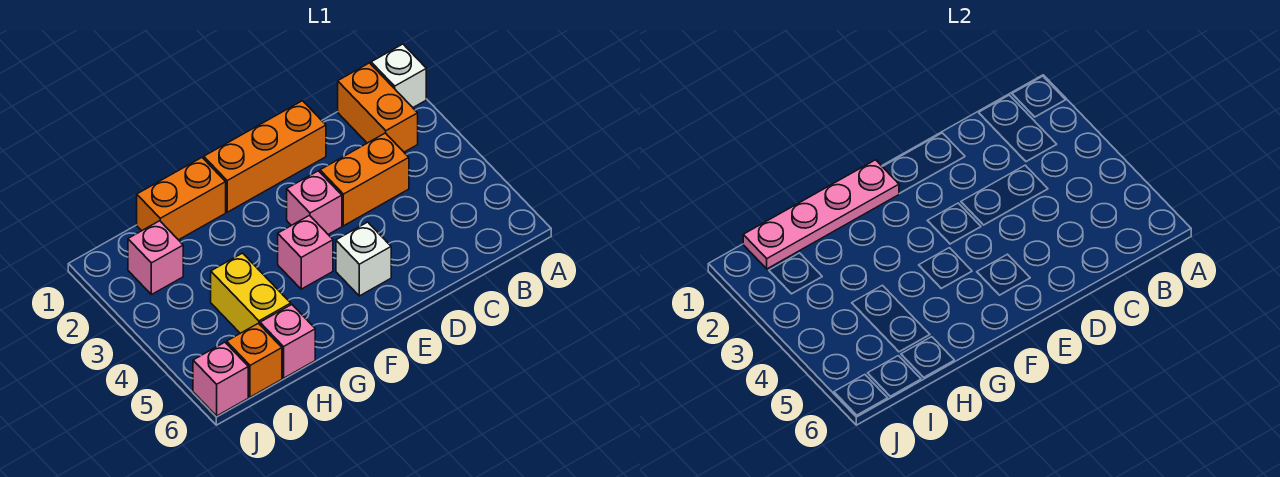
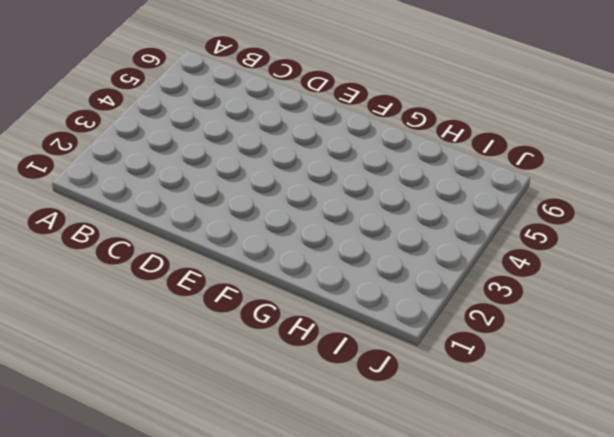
none -> white brick A1 level 1
none -> orange brick B1:B2 level 1
none -> orange brick C3:D3 level 1

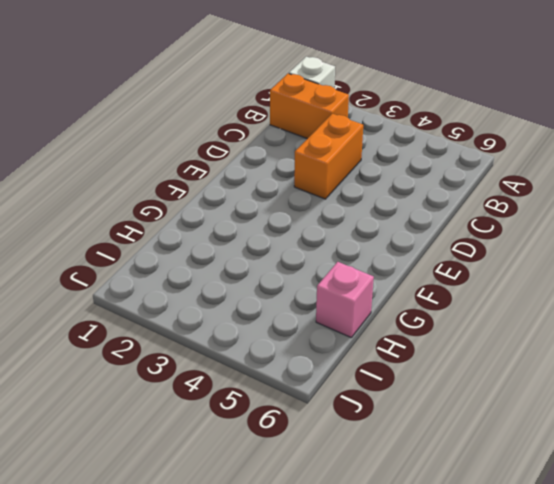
none -> orange brick D1:F1 level 1
none -> pink brick E3 level 1
none -> white brick E5 level 1

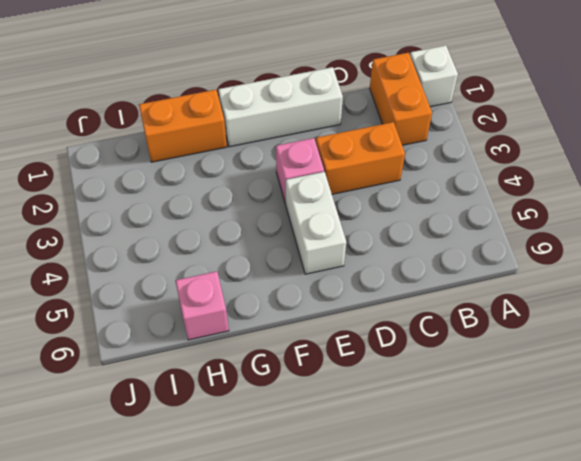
white brick D1:F1 level 1 -> orange brick D1:F1 level 1
white brick E4:E5 level 1 -> white brick E5 level 1
none -> pink brick F4 level 1
none -> yellow brick H4:H5 level 1
none -> pink brick I2 level 1

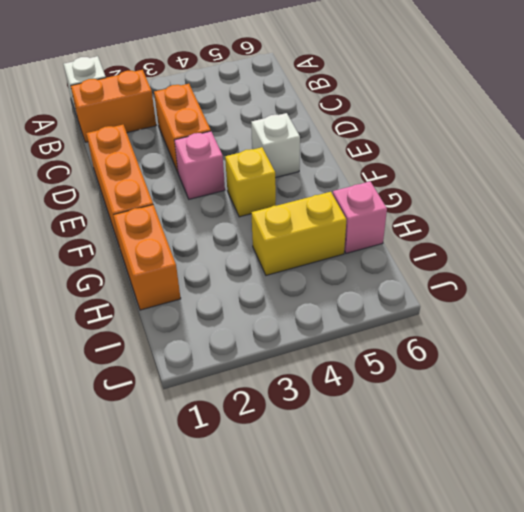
yellow brick F4 level 1 -> pink brick F4 level 1
none -> pink brick I2 level 1
none -> orange brick I6 level 1
none -> pink brick J6 level 1

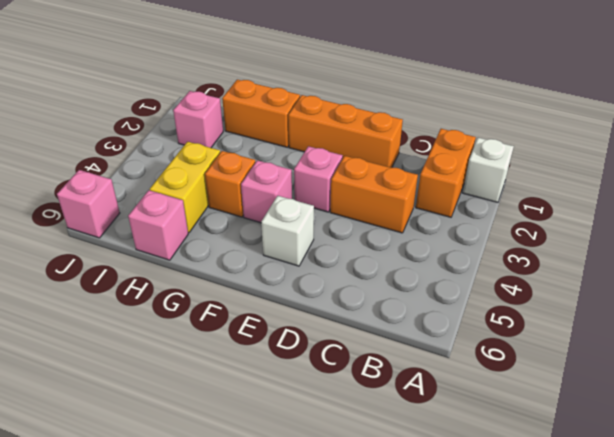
orange brick G4 level 1 -> orange brick I6 level 1
none -> pink plate F1:I1 level 2

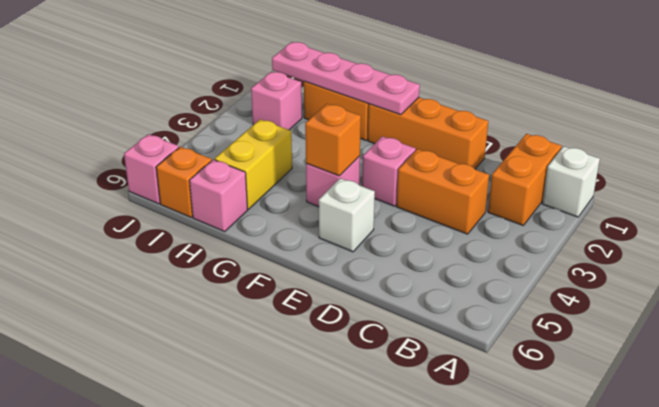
orange brick F4 level 2 -> none

